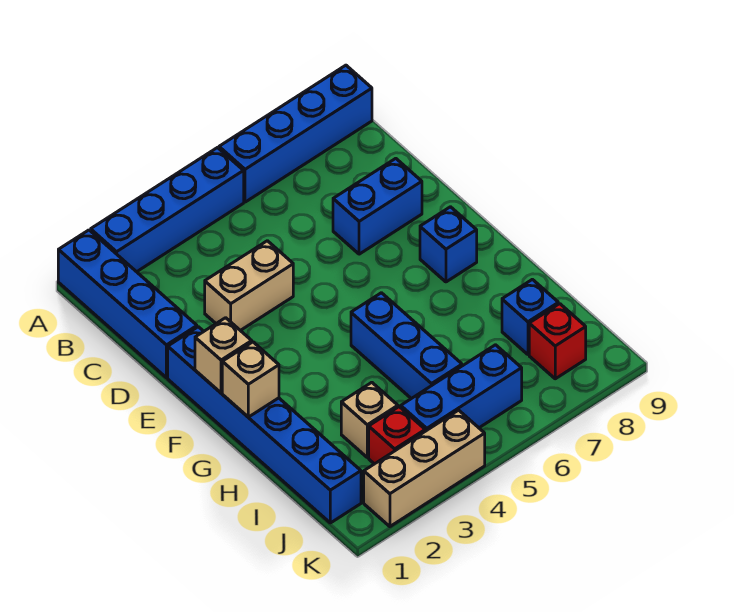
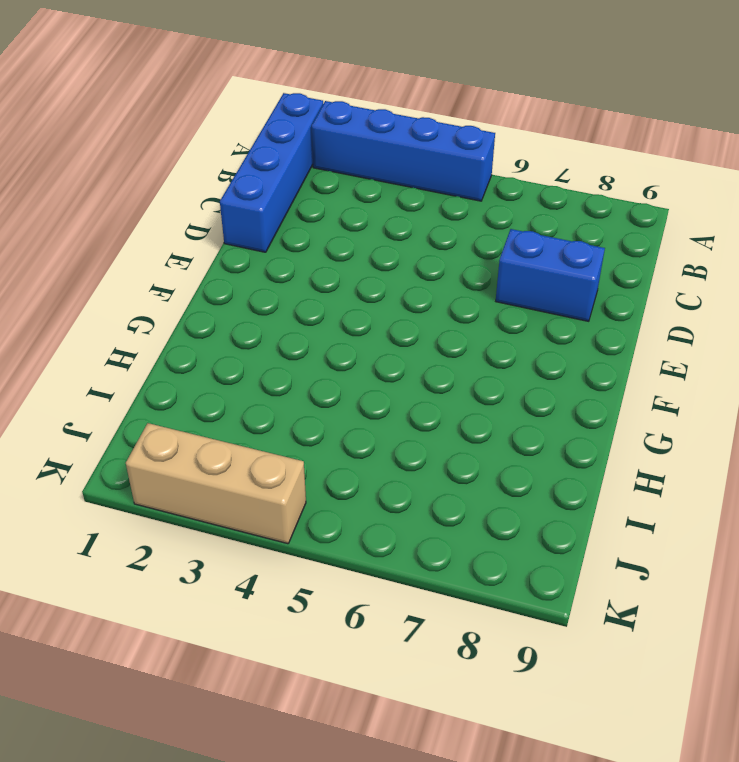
none -> blue brick A6:A9 level 1
none -> tan brick D3:D4 level 1
none -> blue brick E1:J1 level 1

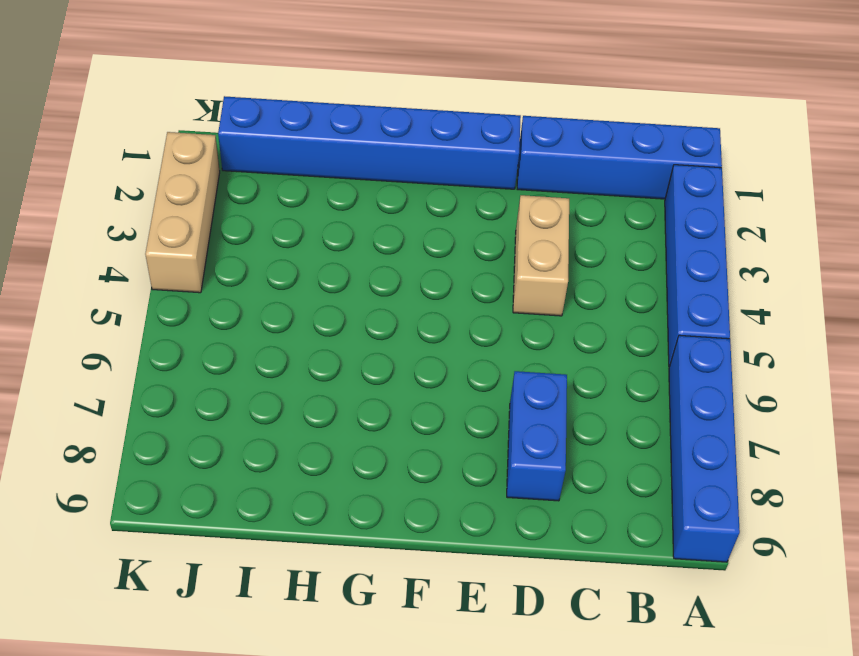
none -> blue brick F8 level 1
none -> blue brick G5:I5 level 1
none -> tan brick I3 level 1

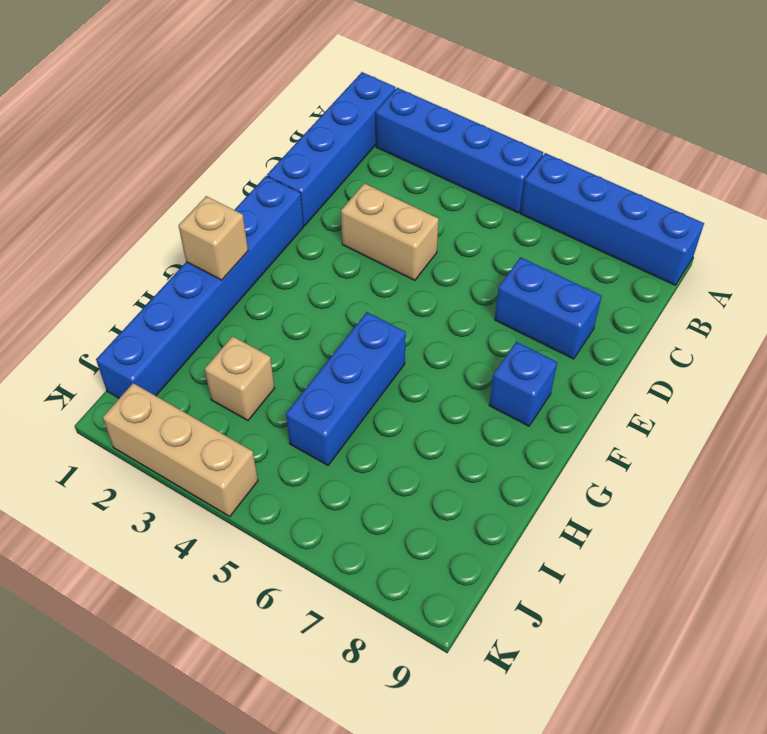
none -> blue brick I8 level 1
none -> red brick J3 level 1
none -> blue brick J4:J6 level 1

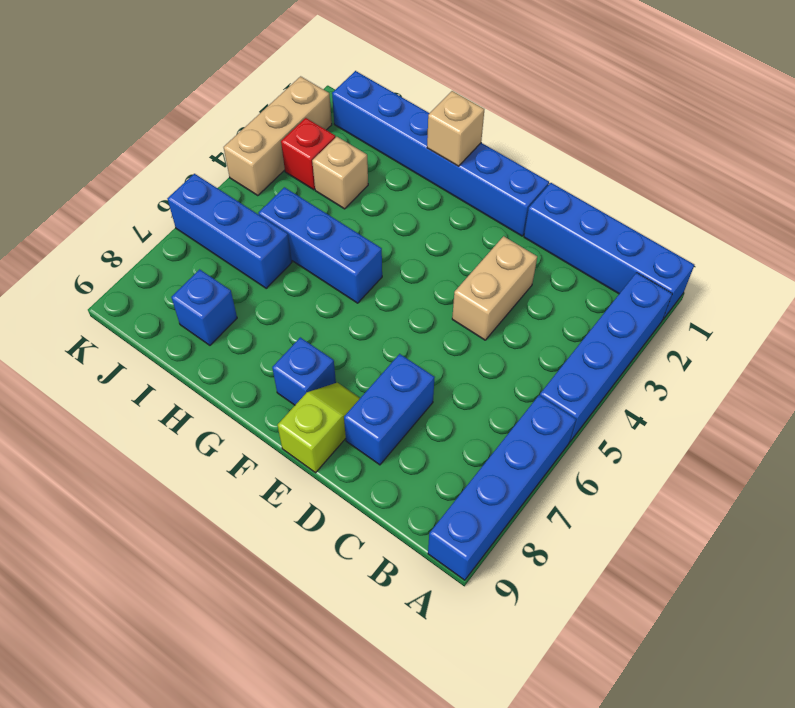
lime slope E8:E9 level 1 top 9 -> none
blue brick I6:K6 level 1 -> blue brick J4:J6 level 1
none -> red brick J8 level 1
none -> tan brick F1 level 2

